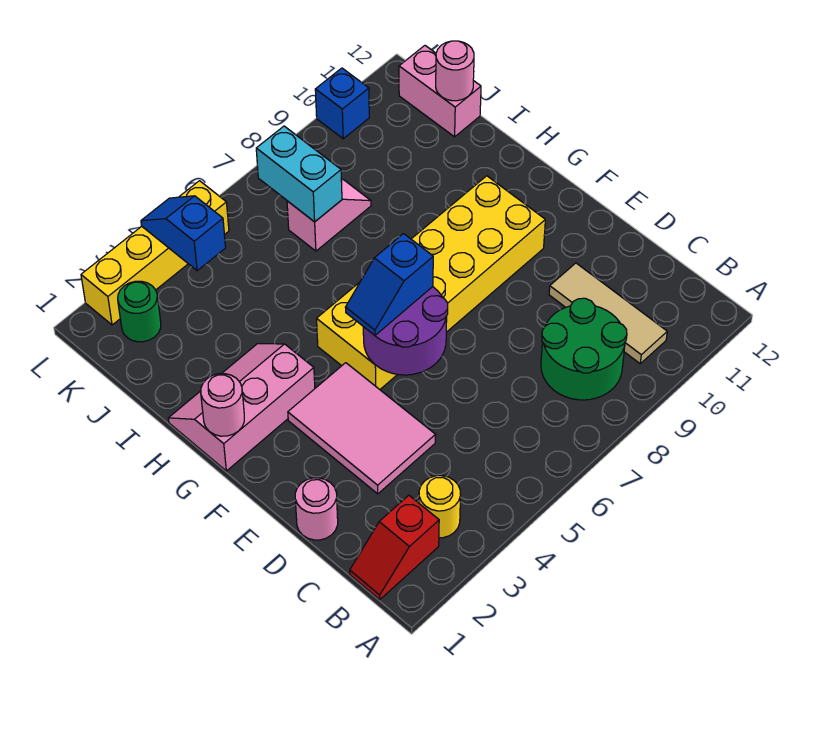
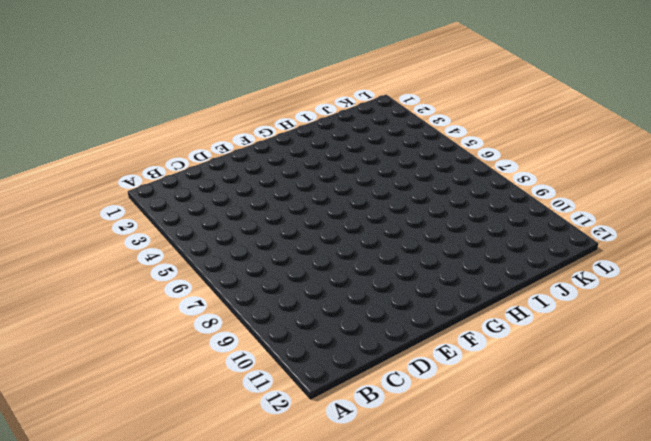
none -> red slope B1:B2 level 1 top 2
none -> yellow round brick B3 level 1
none -> green round brick B8:C9 level 1

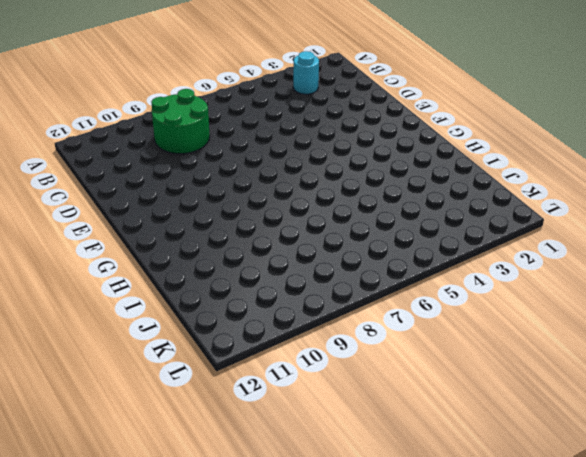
cyan round brick B3 level 1 -> yellow round brick B3 level 1
none -> red slope B1:B2 level 1 top 2
none -> tan tile B10:D10 level 1
none -> pink round brick D1 level 1

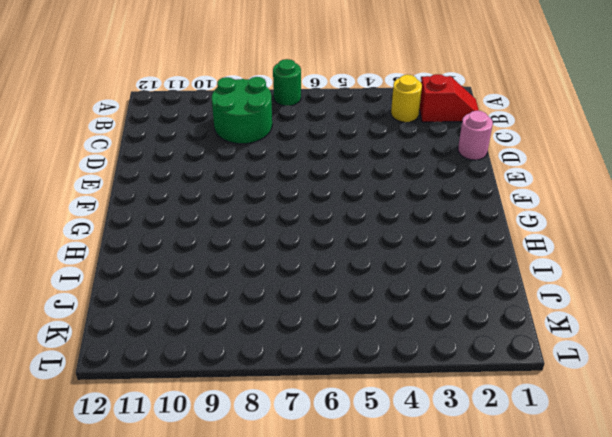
green round brick A7 level 1 -> green round brick K2 level 1
none -> tan tile B10:D10 level 1
none -> pink tile D3:F4 level 1
none -> yellow brick F5:G10 level 1

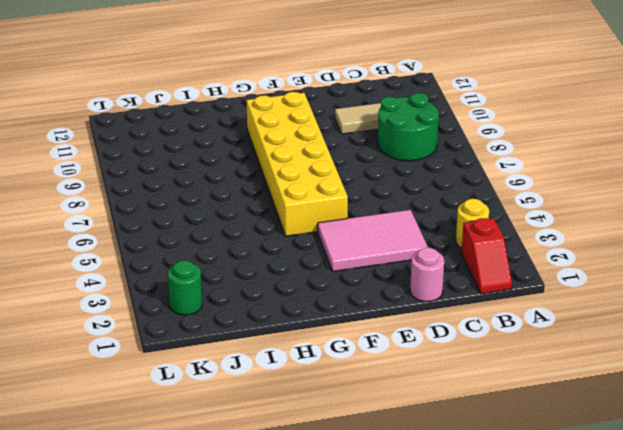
none -> pink slope G1:H3 level 1 top G
none -> pink slope J7:J8 level 1 top 7
none -> pink brick J12:K12 level 1

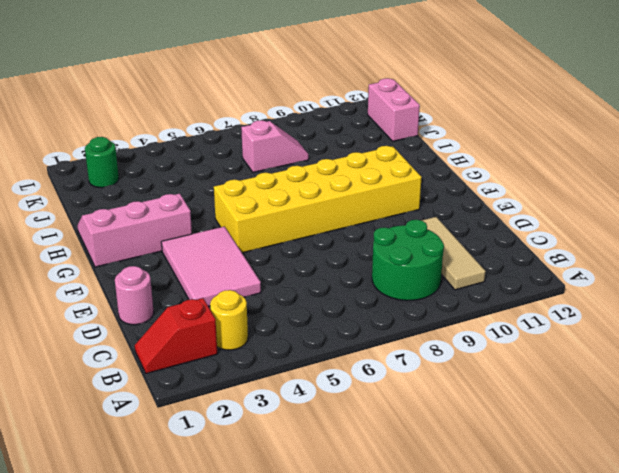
none -> yellow brick L2:L5 level 1
none -> blue brick L10 level 1
none -> purple round brick E5:F6 level 2

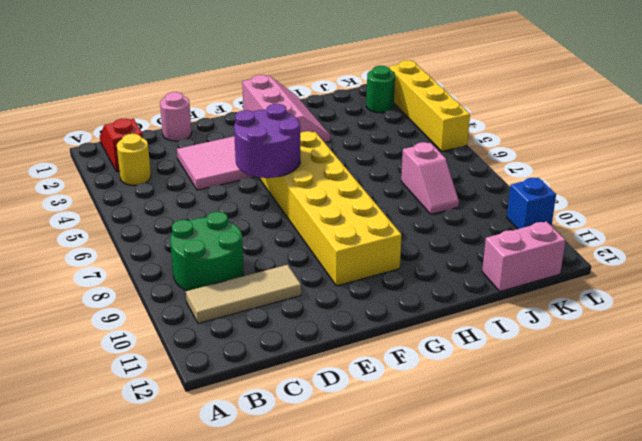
none -> pink round brick G1 level 2
none -> cyan brick J7:K7 level 2
none -> pink round brick J12 level 2

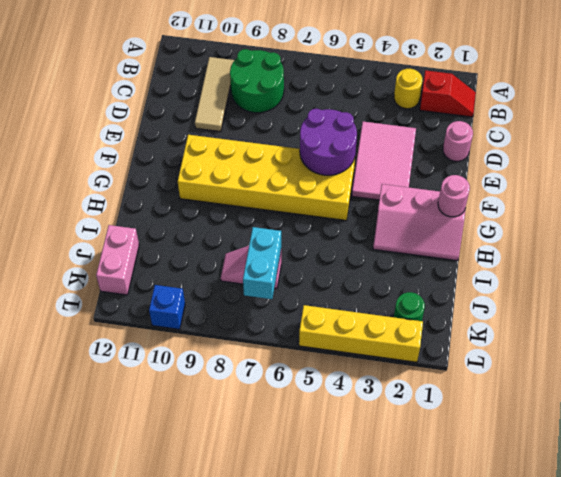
none -> pink round brick J12 level 2
none -> blue slope K4:L4 level 2 top K
none -> blue slope F5:F6 level 3 top 6

